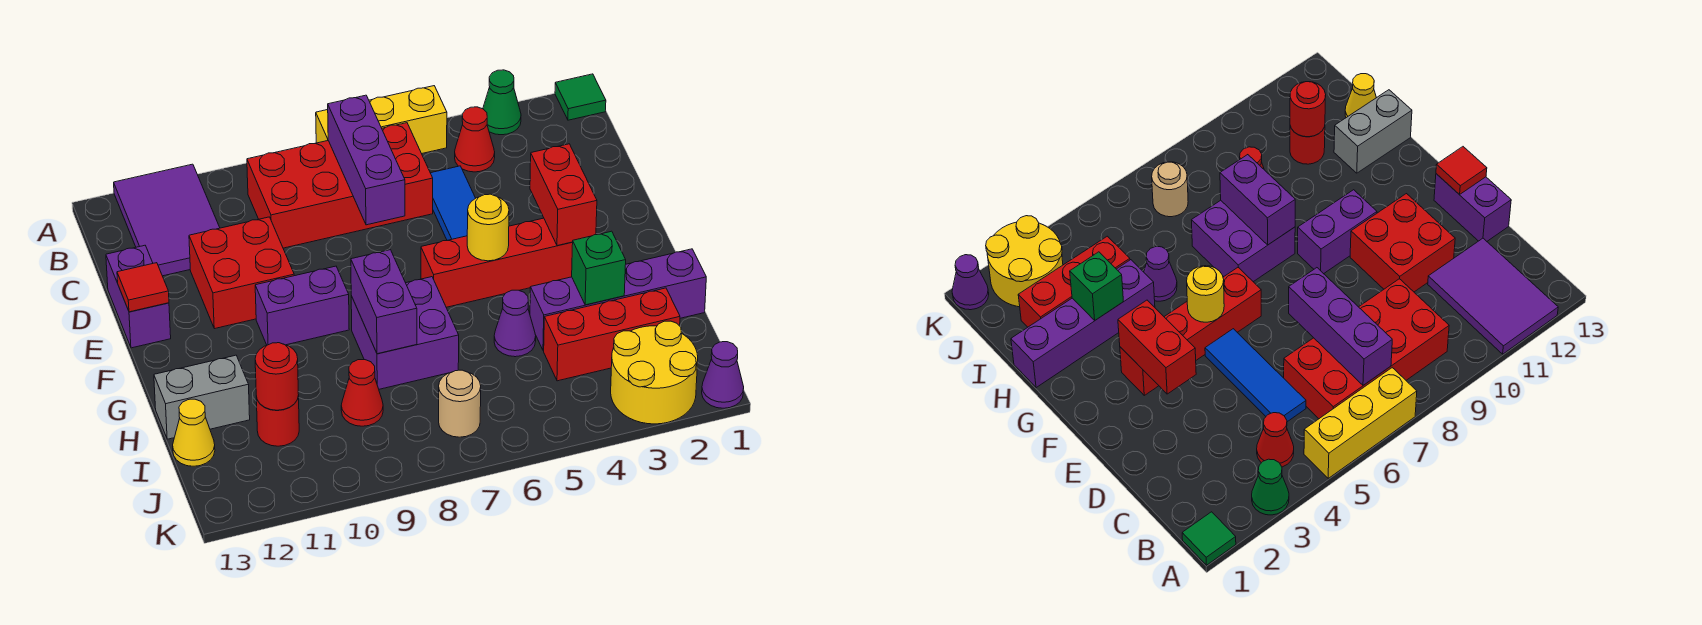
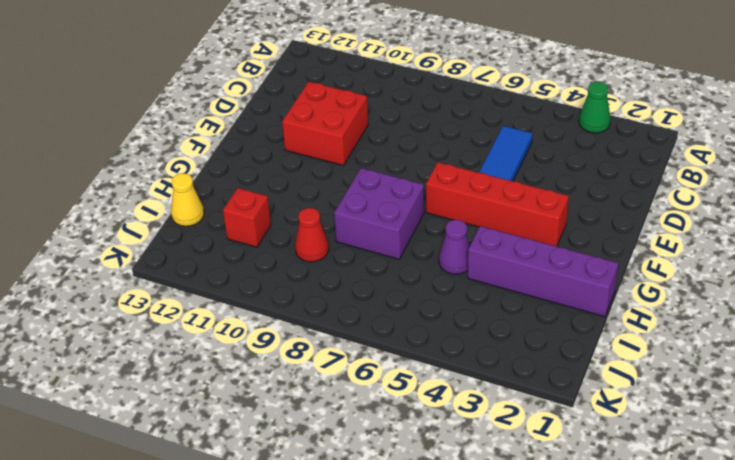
red brick I11 level 1 -> red round brick I11 level 1
none -> green tile A1 level 1
none -> yellow brick A5:A7 level 1
none -> purple tile A11:C12 level 1

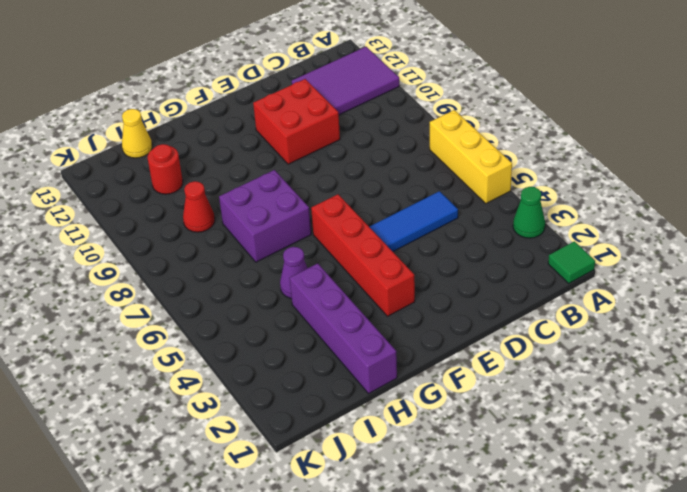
none -> red cone B4 level 1
none -> red brick B6:C9 level 1
none -> purple brick D13:E13 level 1

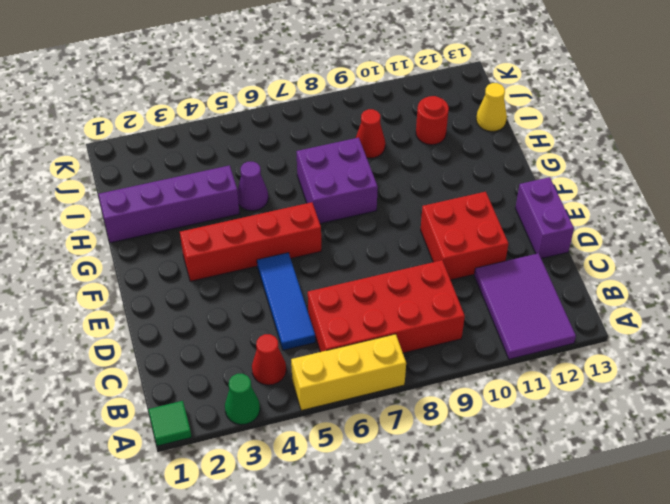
none -> purple brick F9:F10 level 1
none -> grey brick H12:H13 level 1
none -> red brick I2:I4 level 1

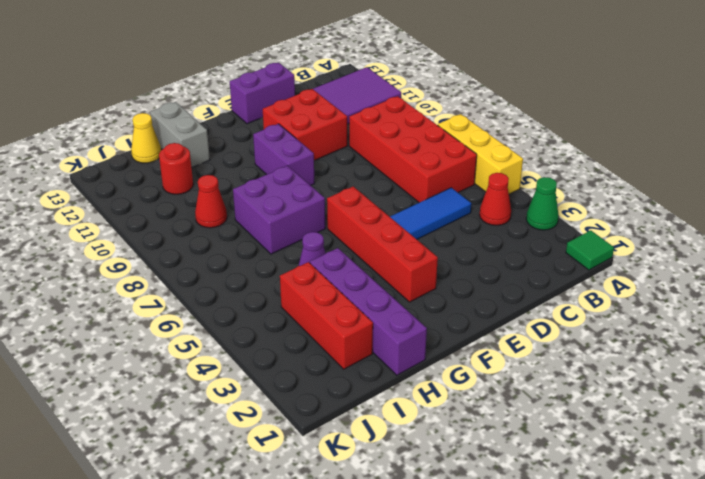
none -> yellow round brick J2:K3 level 1
none -> tan round brick J7 level 1
none -> purple cone K1 level 1

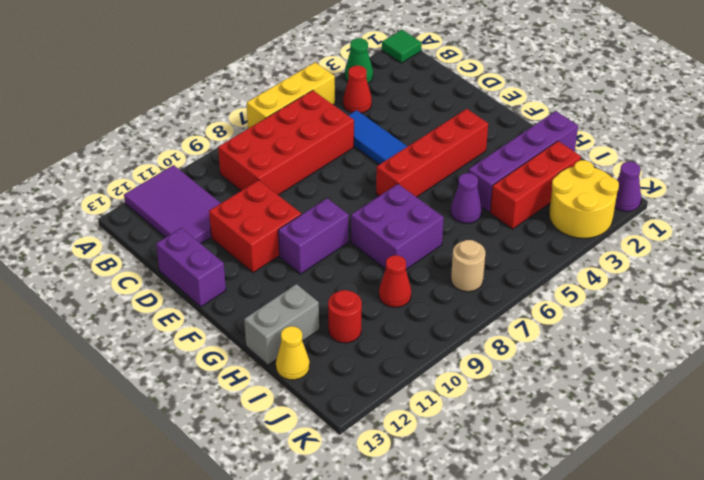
none -> purple brick B7:D7 level 2
none -> red brick E3:F3 level 2
none -> red tile E13 level 2

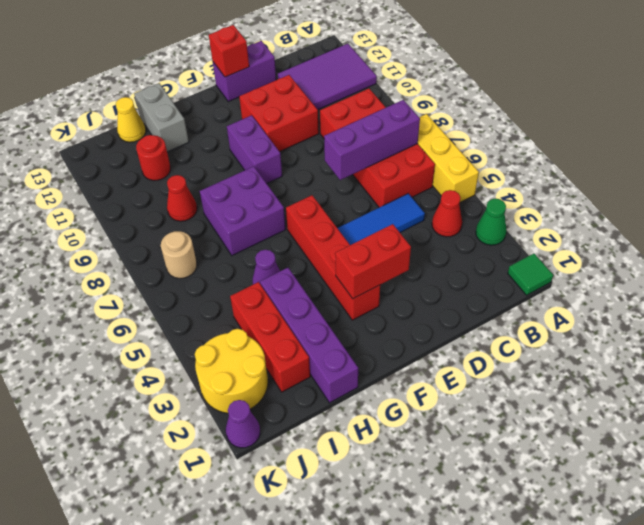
red brick E13 level 2 -> red tile E13 level 2
none -> yellow round brick F5 level 2
none -> purple brick G8:H8 level 2
none -> green brick H3 level 2

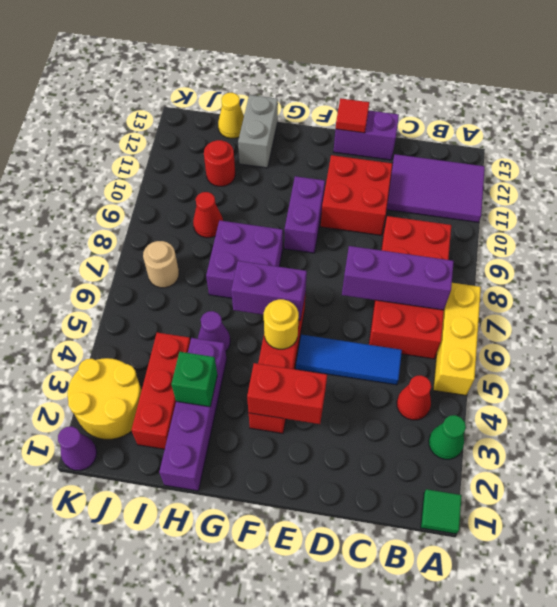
purple brick F6:G6 level 2 -> purple brick G8:H8 level 2
none -> red round brick I11 level 2

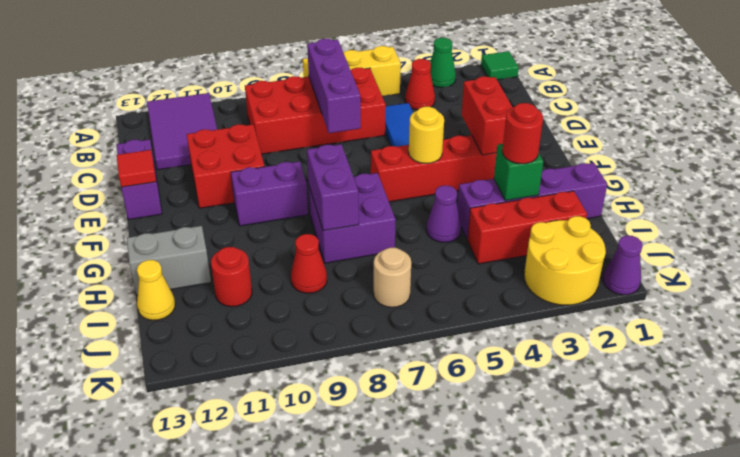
red round brick H3 level 3 -> red round brick I11 level 2

